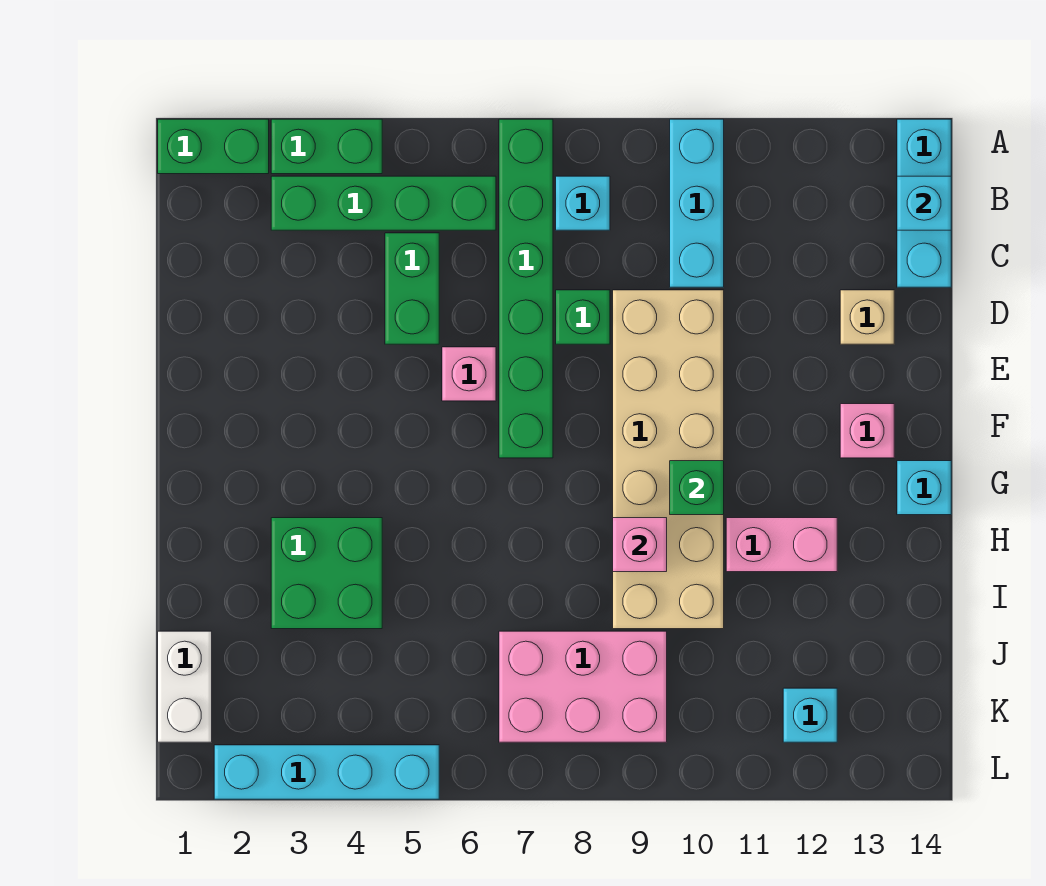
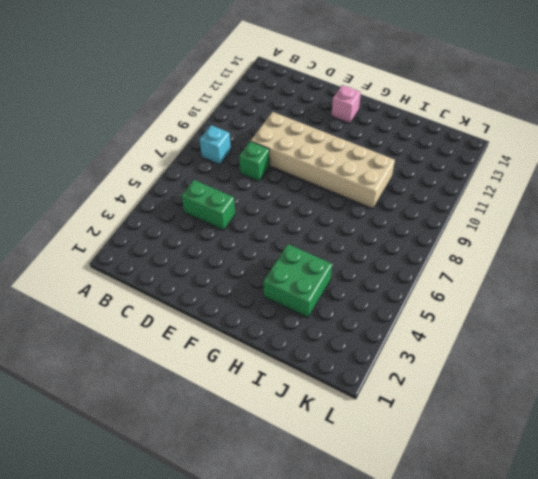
none -> green brick A1:A2 level 1
none -> green brick A3:A4 level 1
none -> green brick A7:F7 level 1

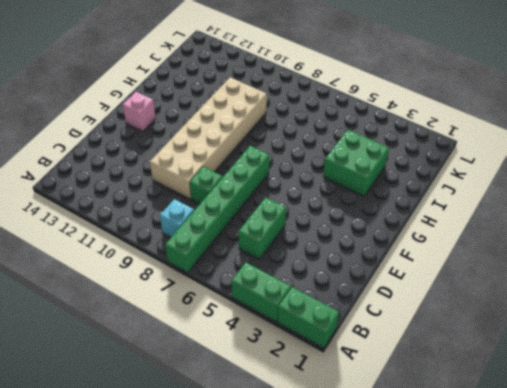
none -> cyan brick A10:C10 level 1
none -> cyan brick A14:C14 level 1
none -> green brick B3:B6 level 1

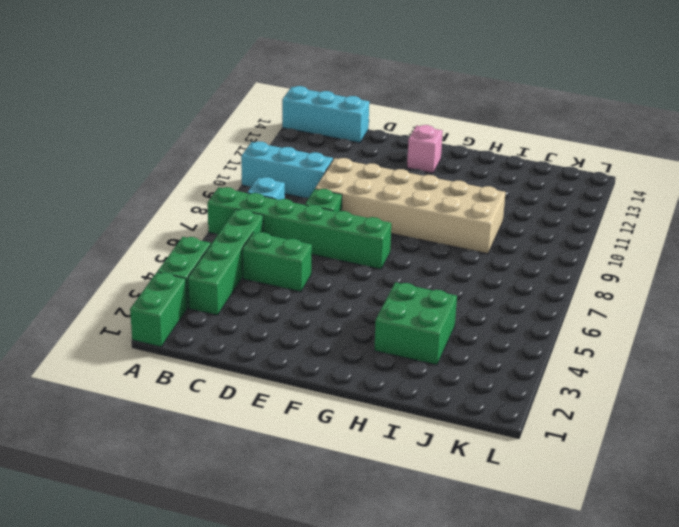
none -> tan brick D13 level 1
none -> pink brick E6 level 1
none -> cyan brick G14 level 1

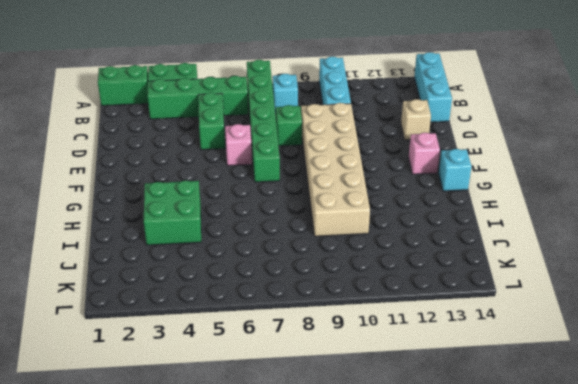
none -> pink brick H11:H12 level 1
none -> white brick J1:K1 level 1
none -> pink brick J7:K9 level 1

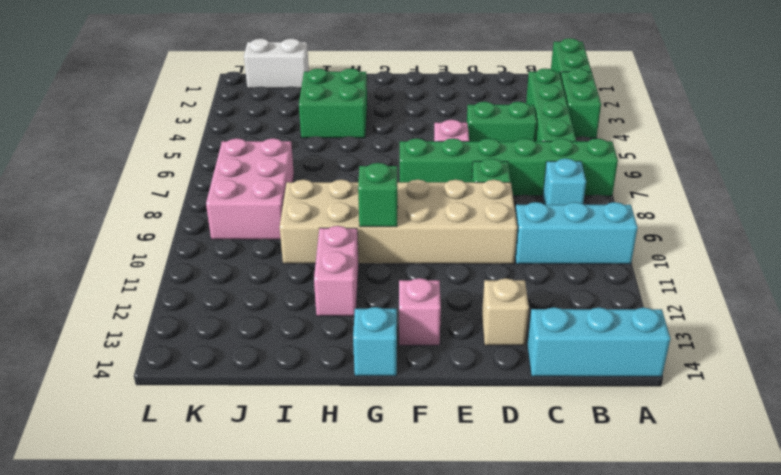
none -> cyan brick K12 level 1
none -> cyan brick L2:L5 level 1
none -> cyan brick B14 level 2

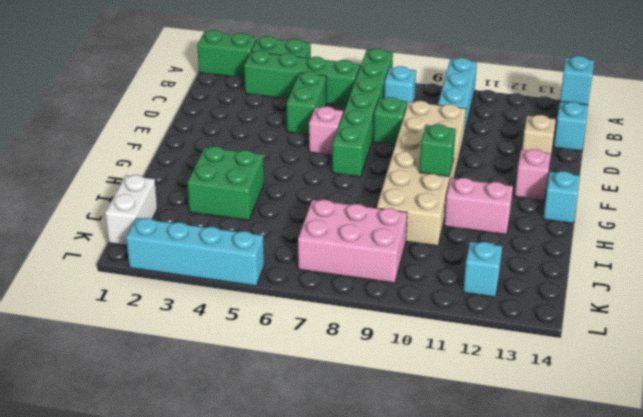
none -> pink brick H9 level 2

